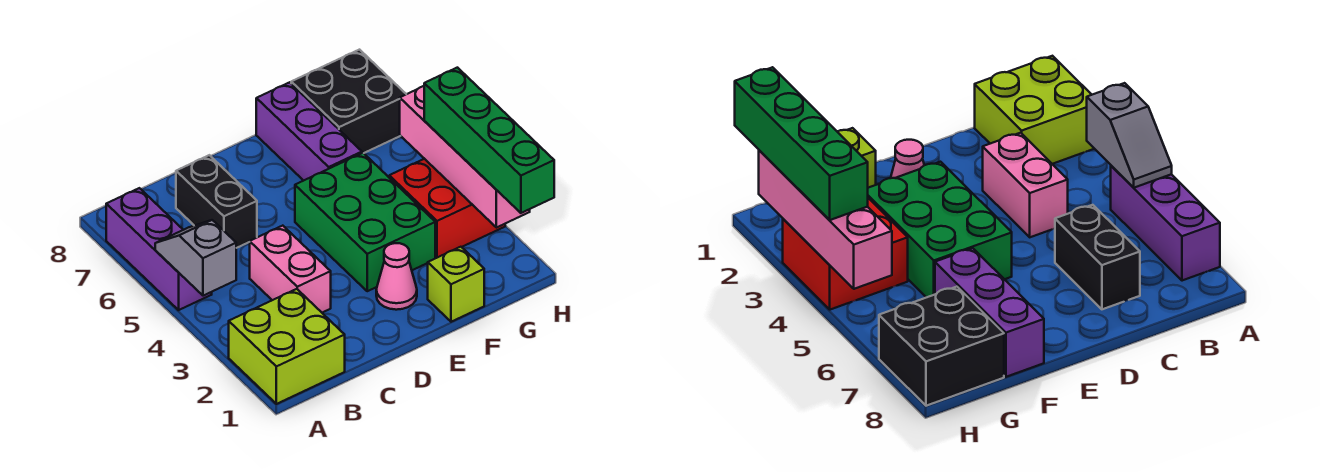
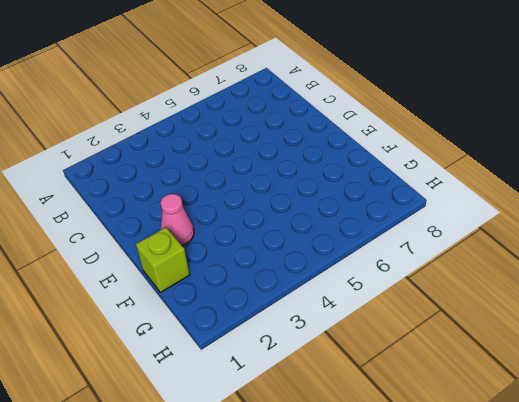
none -> lime brick A1:B2 level 1
none -> purple brick A5:A7 level 1
none -> pink brick C3:C4 level 1

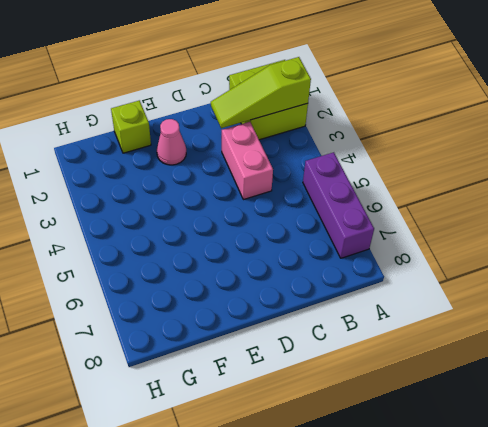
lime slope A2:C2 level 2 top A -> none
none -> black brick C6:C7 level 1
none -> green brick E3:F5 level 1
none -> purple brick F6:F8 level 1

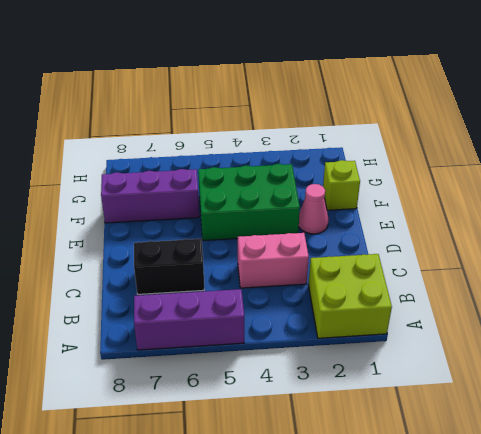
none -> red brick G3:H4 level 1
none -> black brick G7:H8 level 1
none -> grey slope A4:A5 level 2 top 4

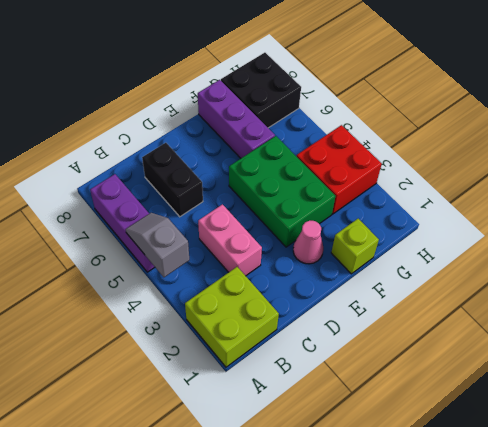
none -> pink brick H2:H5 level 2
none -> green brick H1:H4 level 3

